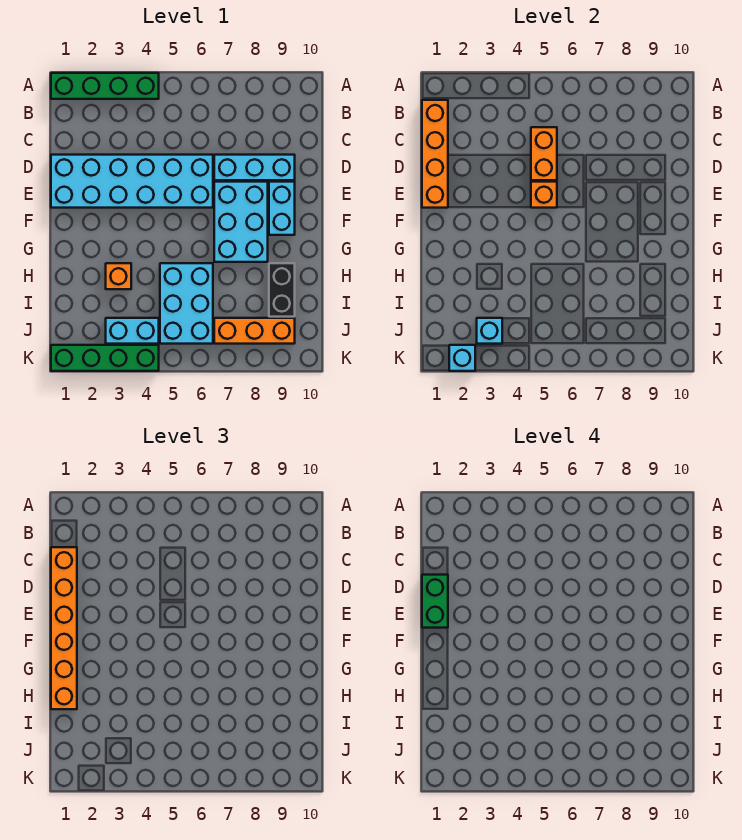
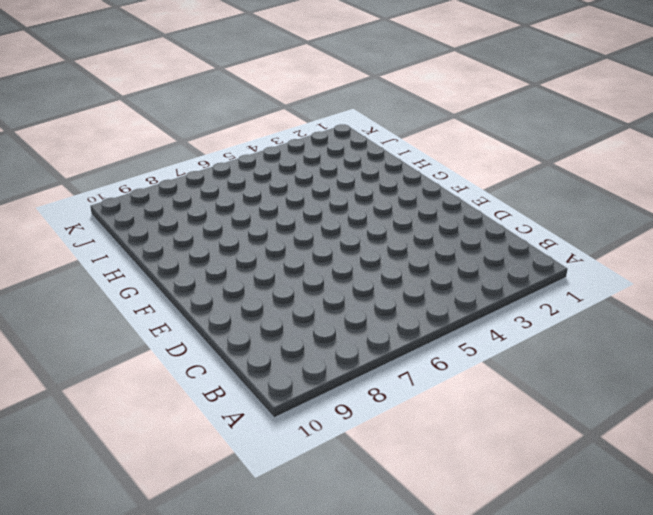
none -> green brick A1:A4 level 1
none -> cyan brick D1:E6 level 1
none -> cyan brick D7:D9 level 1

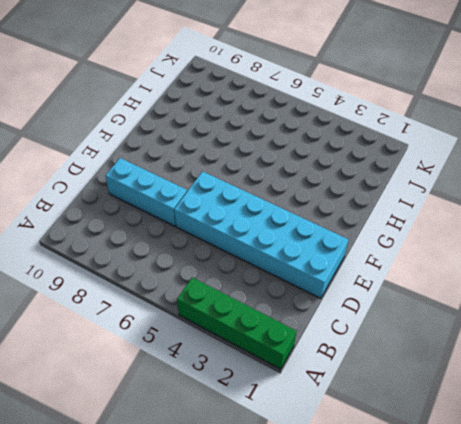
none -> cyan brick E7:G8 level 1
none -> cyan brick E9:F9 level 1
none -> orange brick H3 level 1

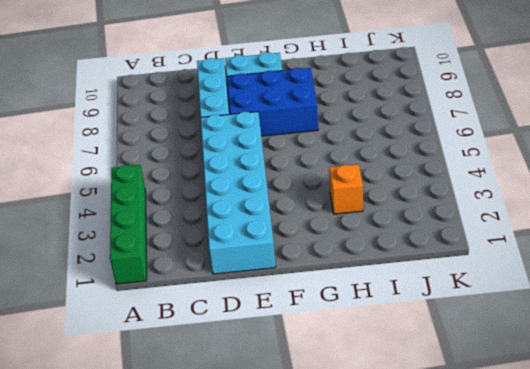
blue brick E7:G8 level 1 -> cyan brick E7:G8 level 1
none -> cyan brick H5:J6 level 1
none -> black brick H9:I9 level 1
none -> cyan brick J3:J4 level 1

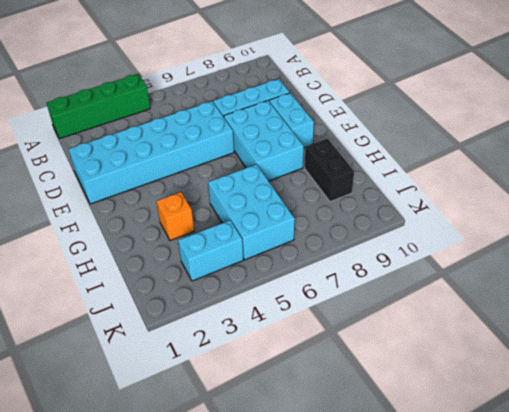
none -> orange brick J7:J9 level 1
none -> green brick K1:K4 level 1
none -> orange brick B1:E1 level 2

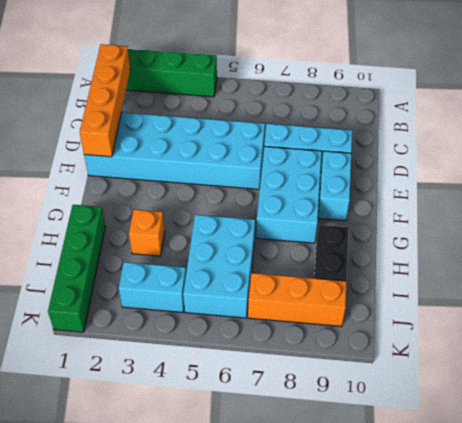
green brick H1:K1 level 1 -> green brick K1:K4 level 1
none -> orange brick C5:D5 level 2
none -> orange brick E5 level 2
none -> cyan brick J3 level 2

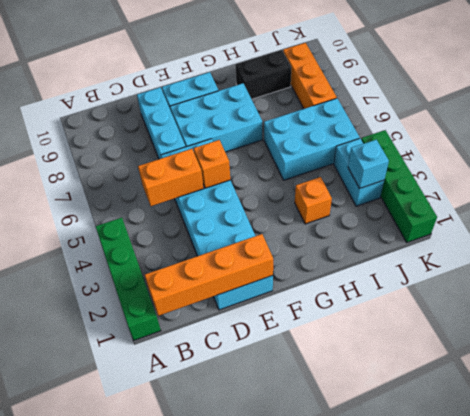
none -> cyan brick K2 level 2
none -> orange brick C1:H1 level 3
none -> green brick D1:E1 level 4

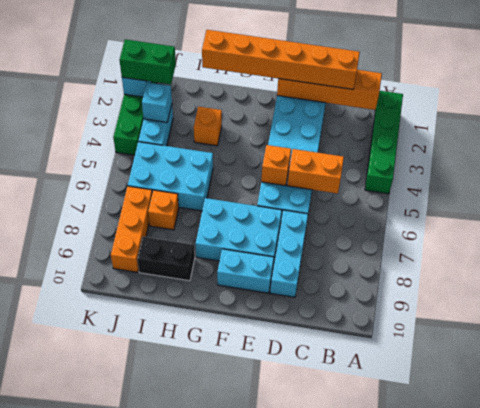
orange brick I7 level 1 -> none
green brick J2:K2 level 3 -> green brick D1:E1 level 4

